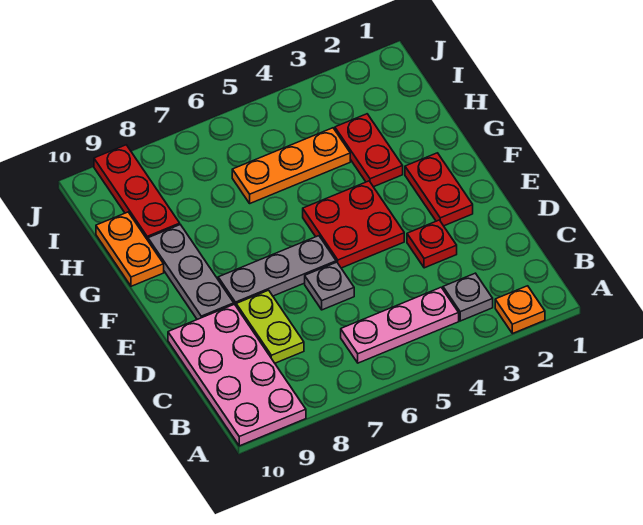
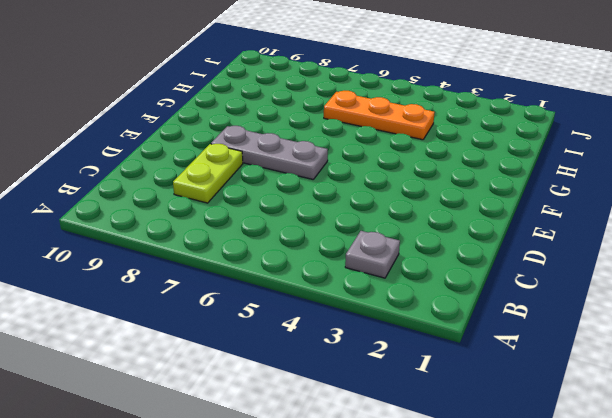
none -> orange plate A2 level 1
none -> pink plate A9:D10 level 1
none -> pink plate B4:B6 level 1

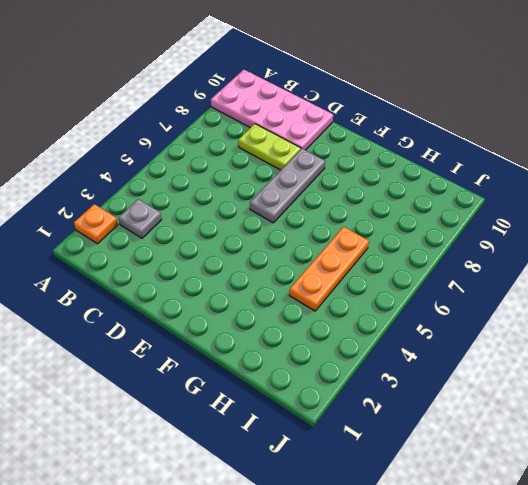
none -> pink plate B4:B6 level 1
none -> red plate D3 level 1
none -> grey plate D6 level 1

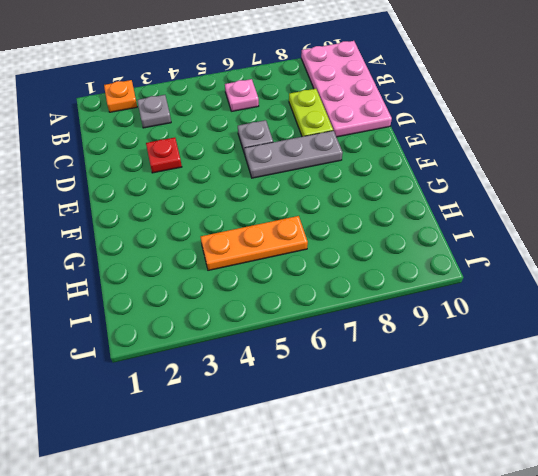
pink plate B6 level 1 -> pink plate B4:B6 level 1
none -> red plate E2:F2 level 1
none -> red plate E4:F5 level 1
none -> grey plate E9:G9 level 1

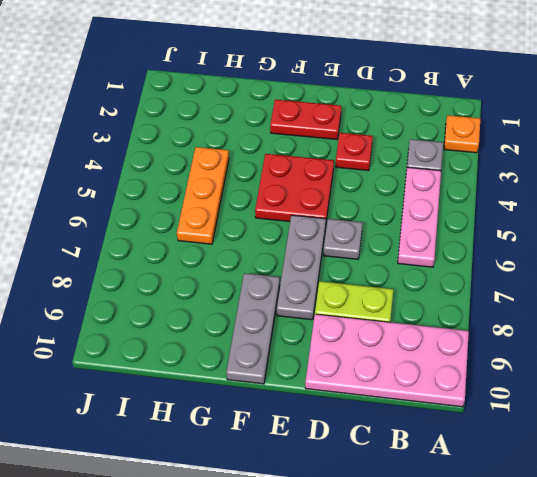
grey plate F8:F10 level 1 -> grey plate E9:G9 level 1
none -> red plate G3:H3 level 1
none -> orange plate G10:H10 level 1
none -> red plate H9:J9 level 1

